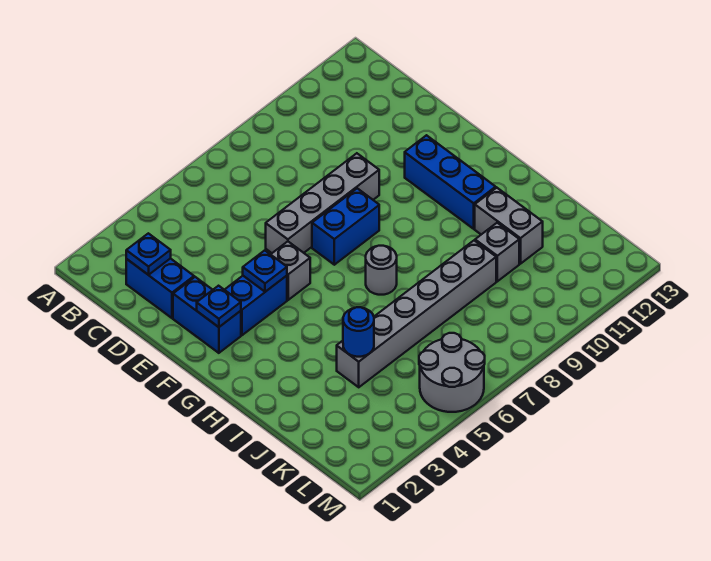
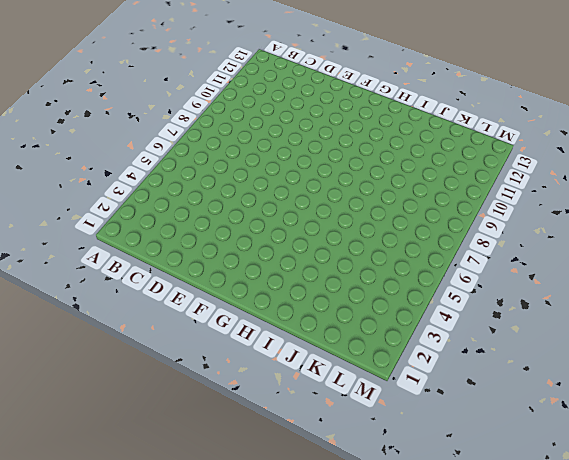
none -> blue brick C2:D2 level 1
none -> blue brick E2:F2 level 1
none -> grey brick E6:E9 level 1

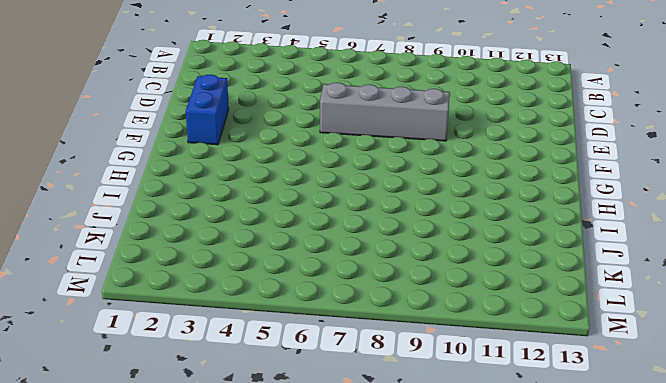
none -> blue brick C2:D2 level 1
none -> blue brick F3:F4 level 1
none -> grey brick F5 level 1

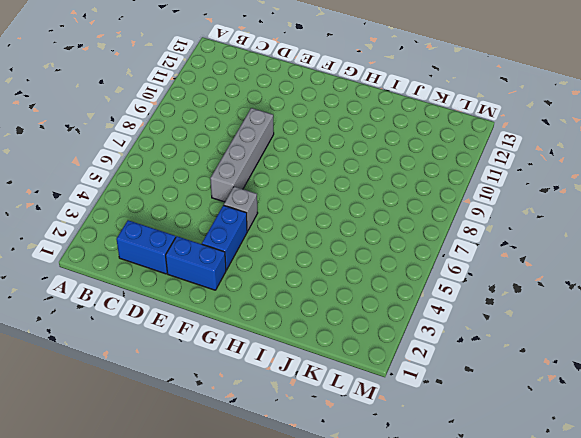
none -> blue brick F7:F8 level 1
none -> blue brick F11:H11 level 1
none -> grey round brick H7 level 1

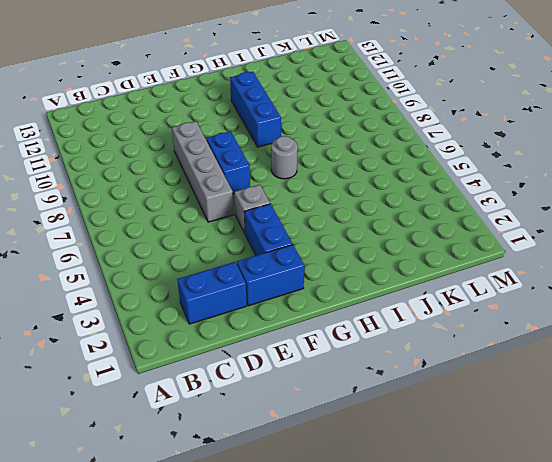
blue brick H9:H11 level 1 -> blue brick F11:H11 level 1
none -> grey brick I11:J11 level 1
none -> grey brick J4:J9 level 1
none -> grey brick J10 level 1

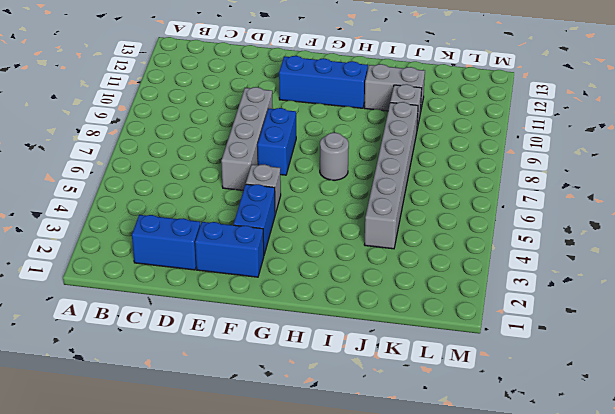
none -> grey round brick L5:M6 level 1
none -> blue plate C2 level 2
none -> blue plate F2 level 2

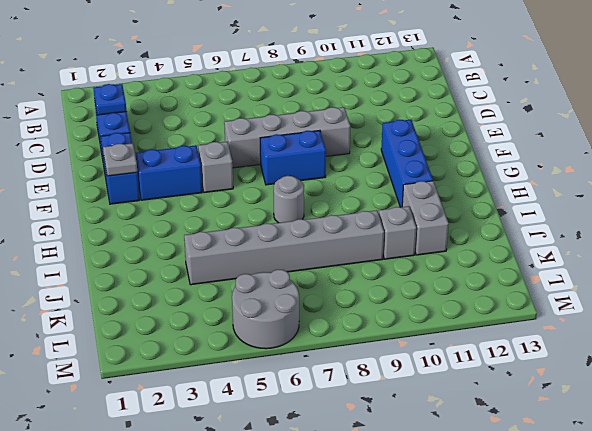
grey plate F2 level 2 -> blue plate F2 level 2
none -> blue plate F4 level 2
none -> blue round brick J4 level 2

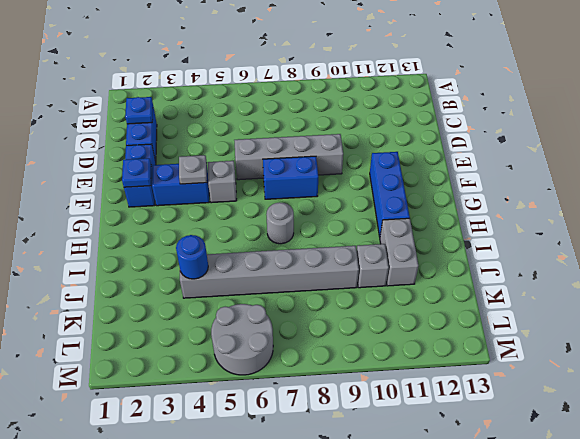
grey plate F4 level 2 -> blue plate F4 level 2

